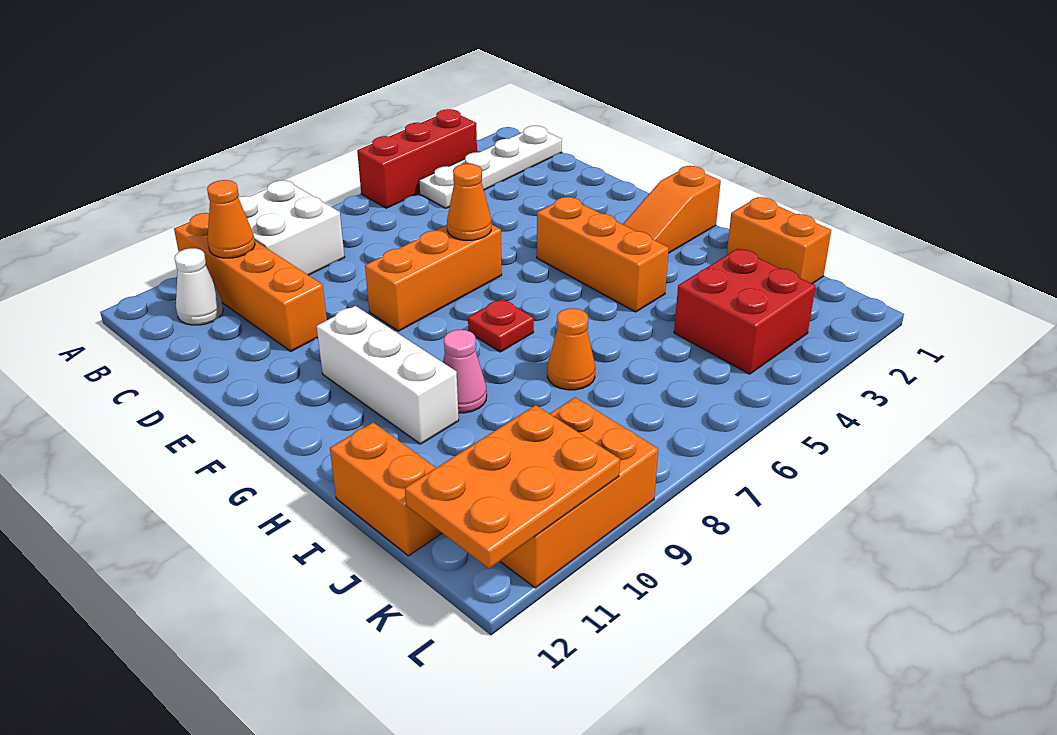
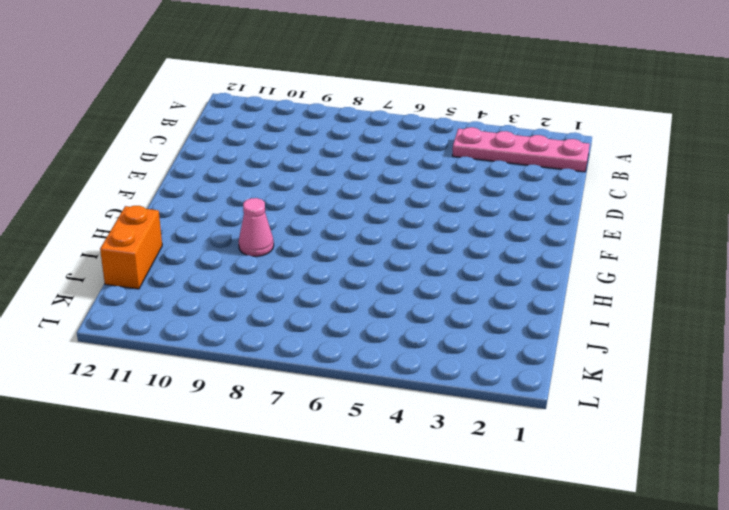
pink plate B1:B4 level 1 -> white plate B1:B4 level 1
none -> red brick A3:A5 level 1
none -> white brick A8:B9 level 1
none -> orange brick A10:D10 level 1

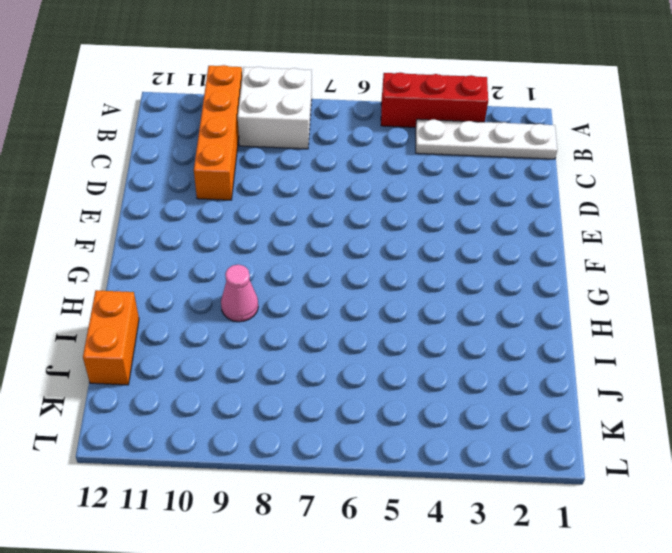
none -> white cone B11 level 1
none -> orange brick E6:E8 level 1
none -> orange brick F4:H4 level 1

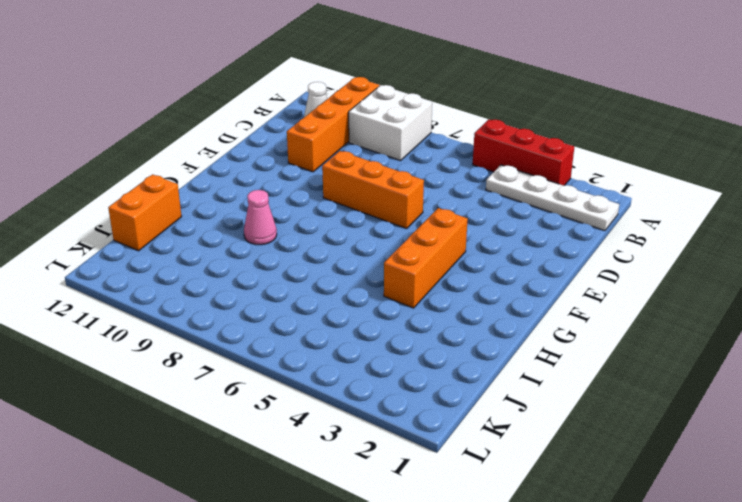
none -> white brick F10:H10 level 1
none -> orange slope G1:G3 level 1 top 1
none -> red plate G7 level 1

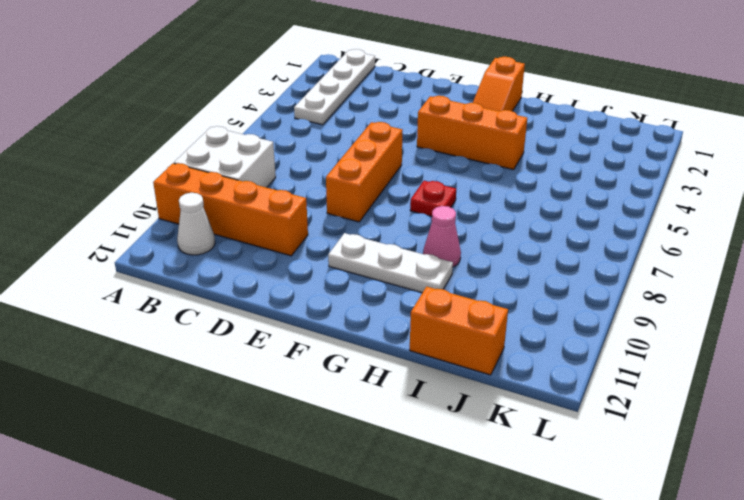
white plate F10:H10 level 1 -> white brick F10:H10 level 1
none -> red brick A3:A5 level 1
none -> orange brick I1:J1 level 1
none -> orange cone I7 level 1

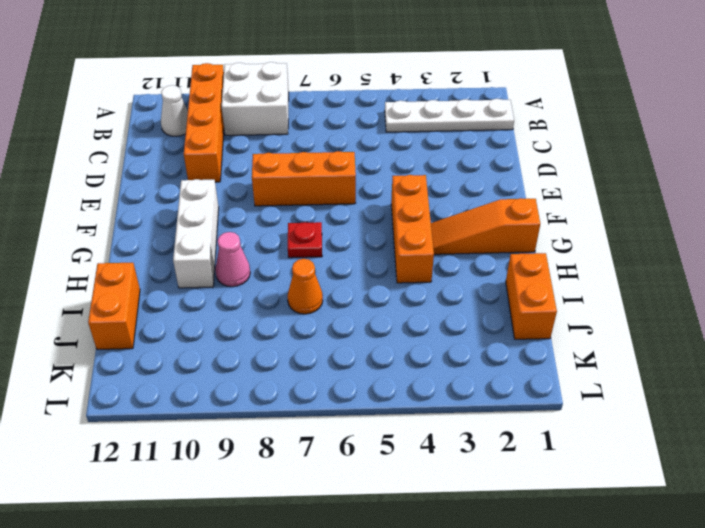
none -> red brick A3:A5 level 1
none -> red brick J3:K4 level 1
none -> orange brick K9:L11 level 1

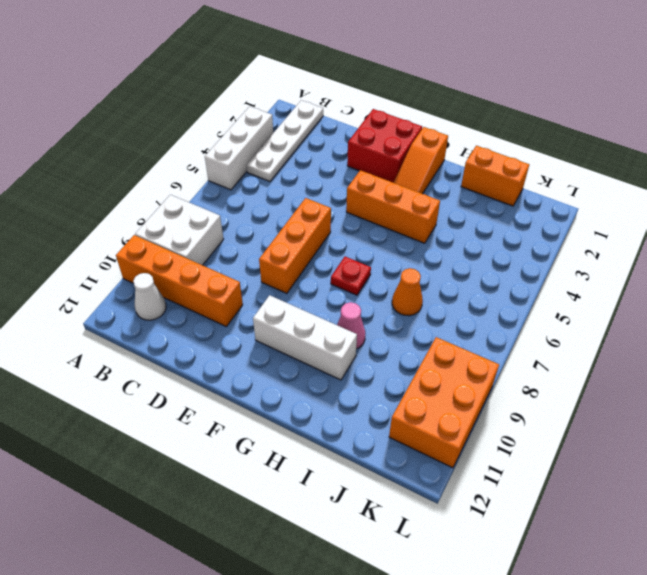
white brick A3:A5 level 1 -> red brick A3:A5 level 1
red brick E1:F2 level 1 -> red brick J3:K4 level 1
none -> orange brick I12:J12 level 1
none -> orange cone B10 level 2
none -> orange cone E6 level 2

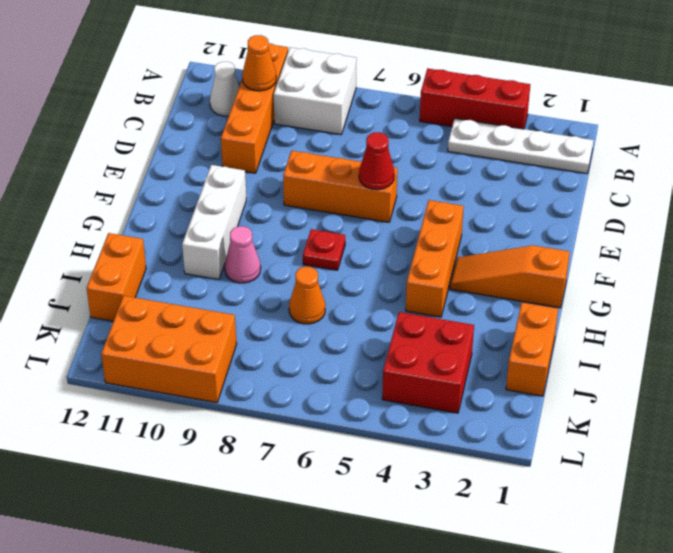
red cone E6 level 2 -> orange cone E6 level 2
none -> orange plate K10:L12 level 2

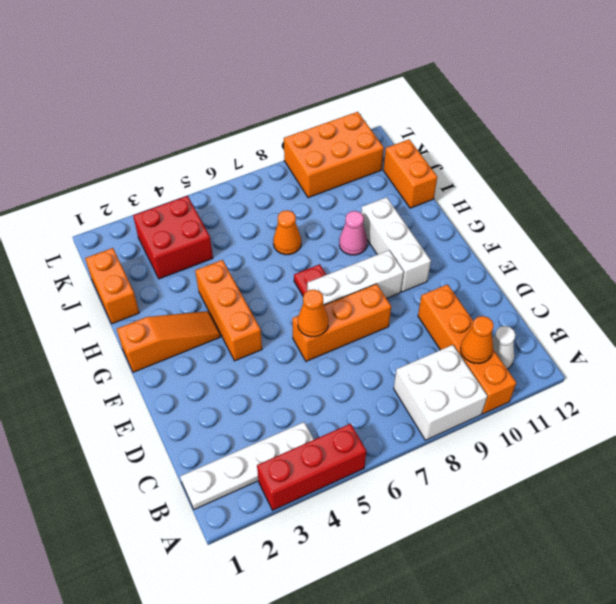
white brick F7:F9 level 1 -> none
none -> orange plate K10:L12 level 2

